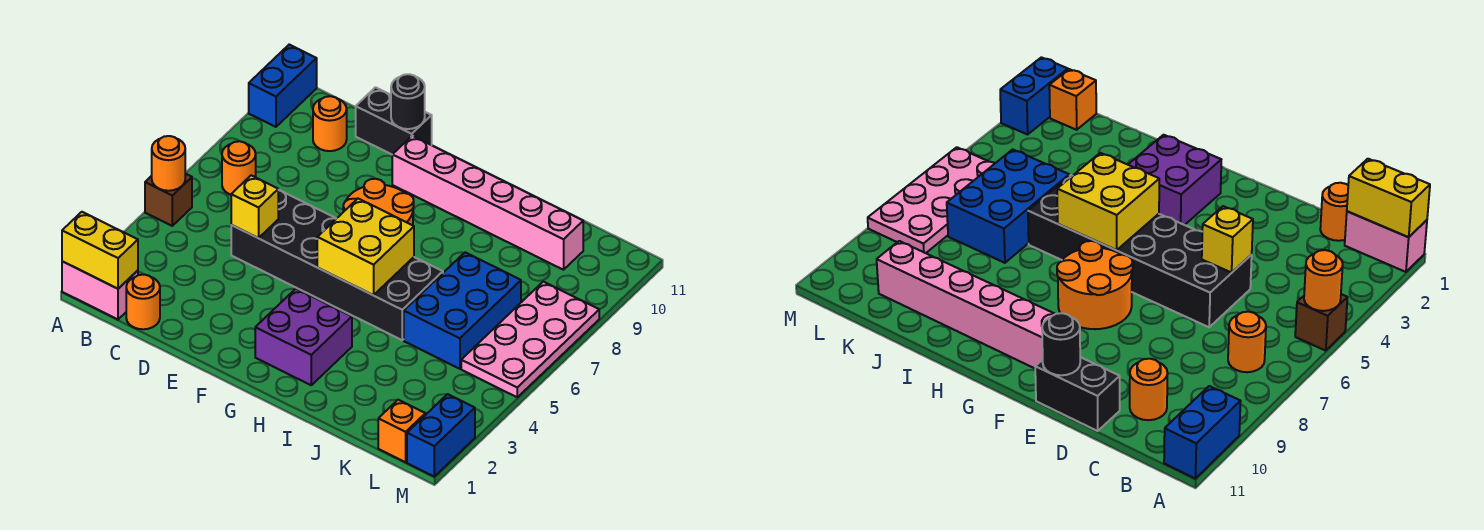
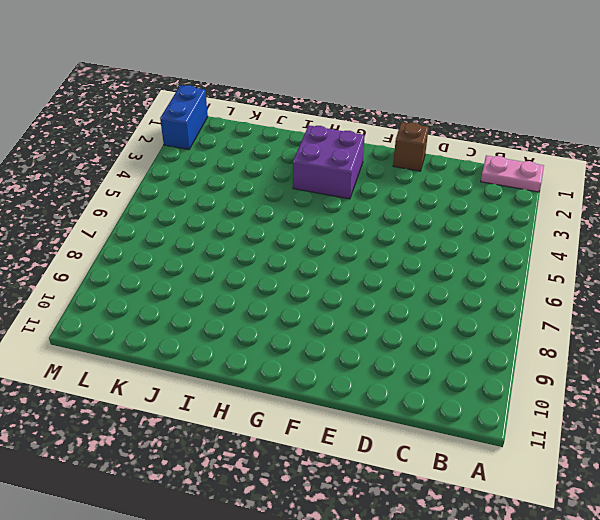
pink plate A1:B1 level 1 -> pink brick A1:B1 level 1
brown brick E1 level 1 -> brown brick A5 level 1
none -> blue brick A10:A11 level 1
none -> orange round brick B7 level 1
none -> orange round brick C1 level 1

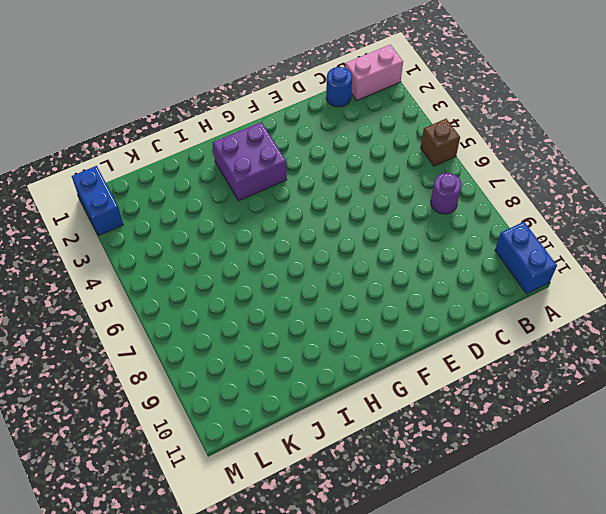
purple round brick B7 level 1 -> orange round brick B7 level 1
blue round brick C1 level 1 -> orange round brick C1 level 1
none -> orange round brick C10 level 1
none -> black brick D5:I6 level 1
none -> black brick D11:E11 level 1

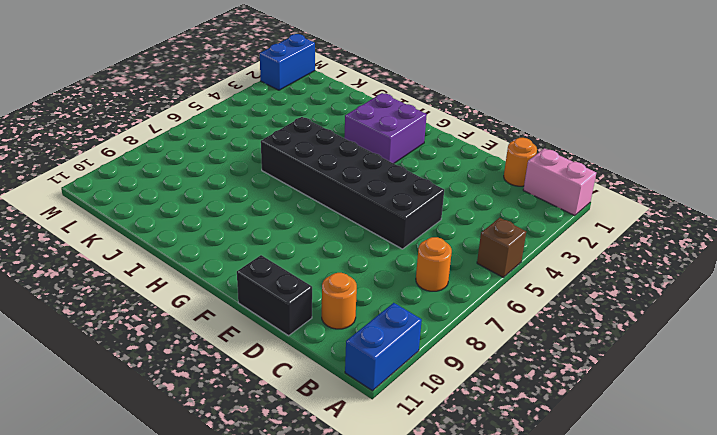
none -> orange round brick F7:G8 level 1
none -> pink brick F10:K10 level 1
none -> blue brick J5:K7 level 1

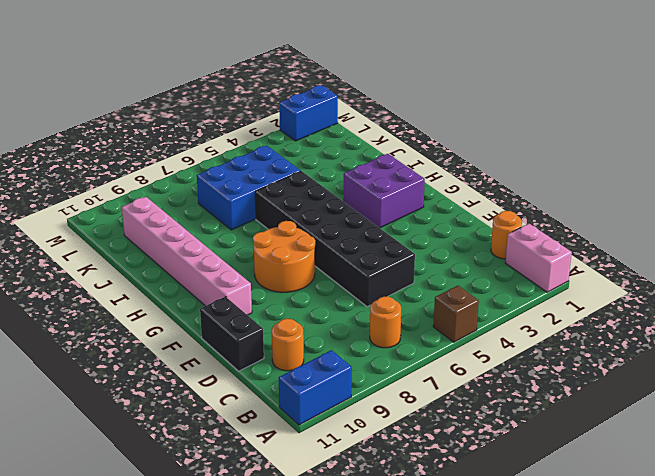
none -> orange brick L1 level 1
none -> pink plate L5:M8 level 1
none -> yellow brick A1:B1 level 2

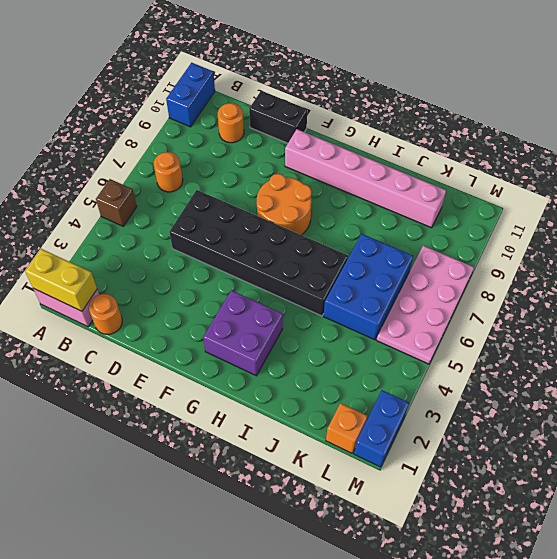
none -> orange round brick A5 level 2
none -> yellow brick D5 level 2
none -> black round brick E11 level 2

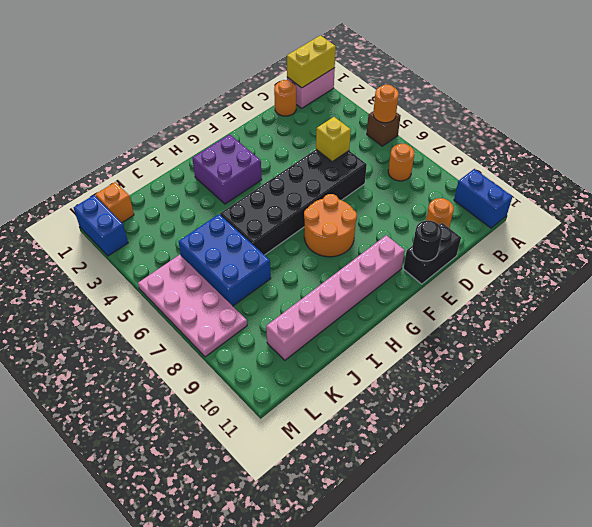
none -> yellow brick G5:H6 level 2

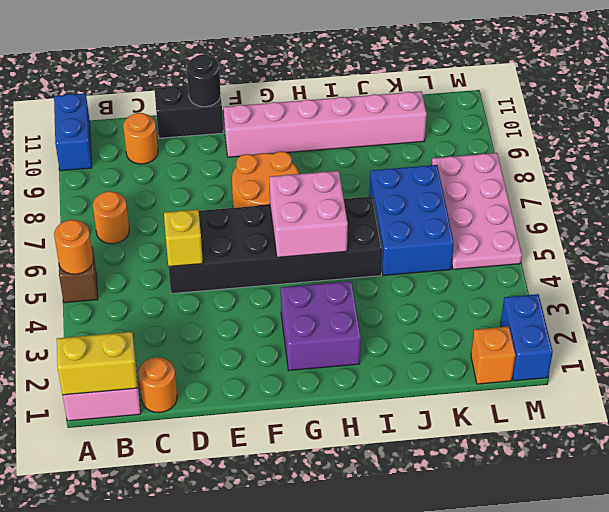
pink brick G5:H6 level 2 -> yellow brick G5:H6 level 2

